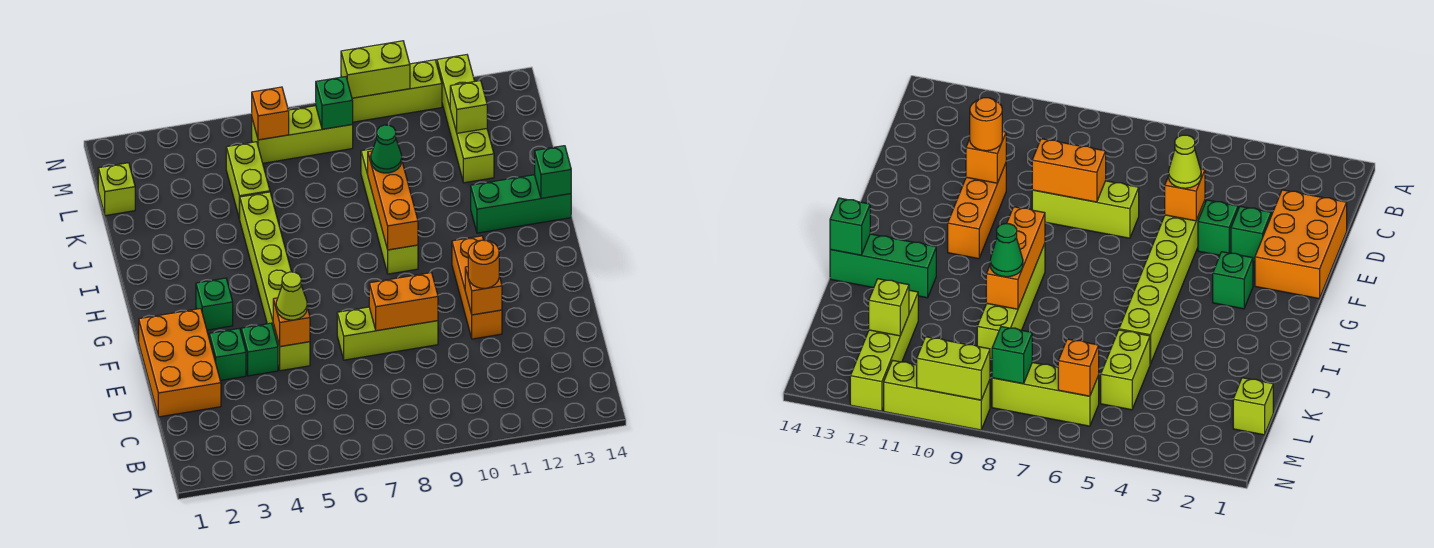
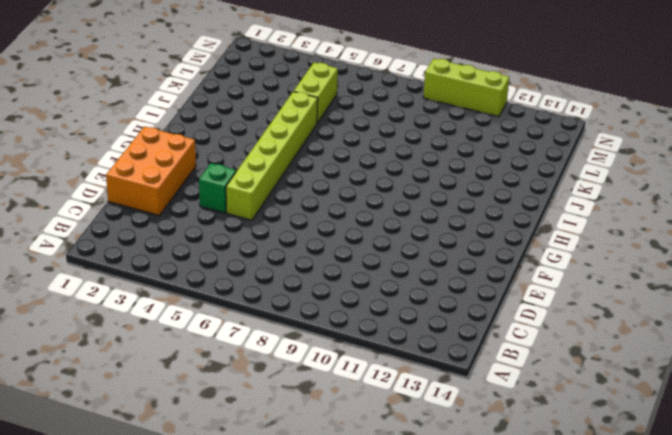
none -> green brick E3 level 1
none -> lime brick E7:E9 level 1
none -> orange brick E11:G11 level 1

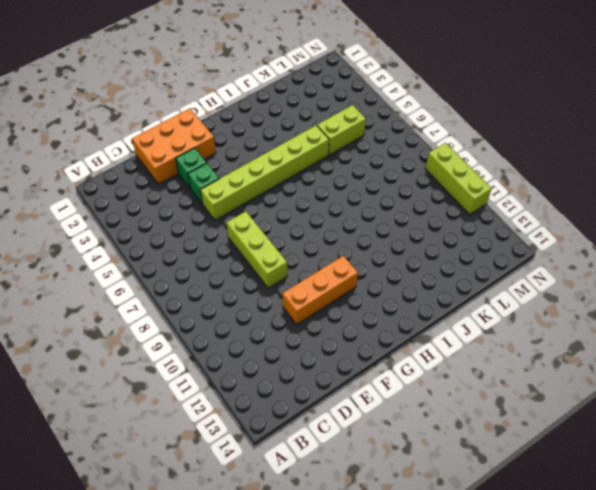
none -> green brick G3 level 1
none -> lime brick H9:K9 level 1
none -> green brick I12:I14 level 1

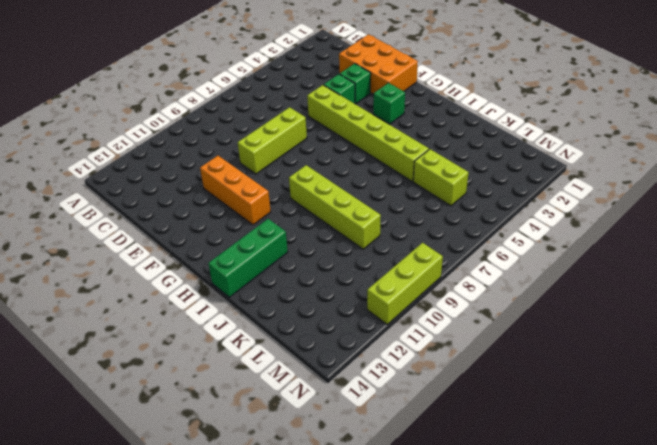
none -> lime brick K12:N12 level 1
none -> lime brick L1 level 1
none -> lime brick M6:M8 level 1

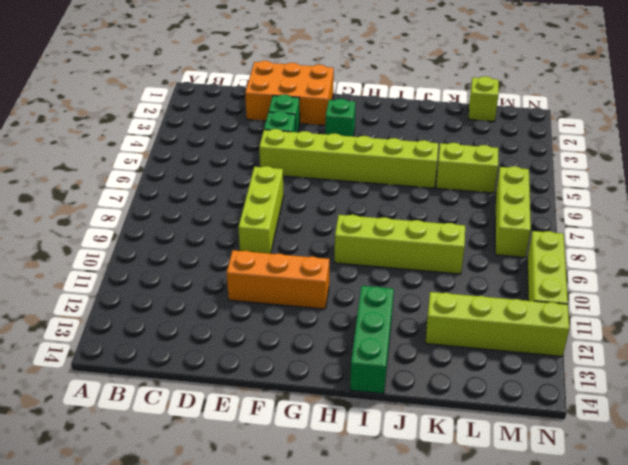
none -> orange brick E5 level 2
none -> orange brick E8:E9 level 2
none -> orange brick E11 level 2

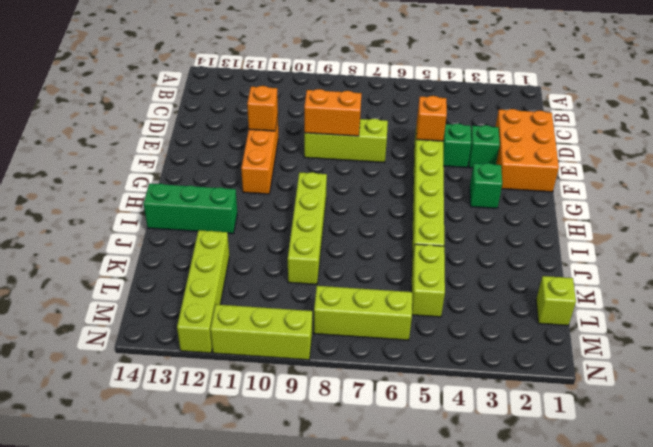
none -> orange brick H9:J9 level 2
none -> green brick I14 level 2
none -> lime brick L12 level 2

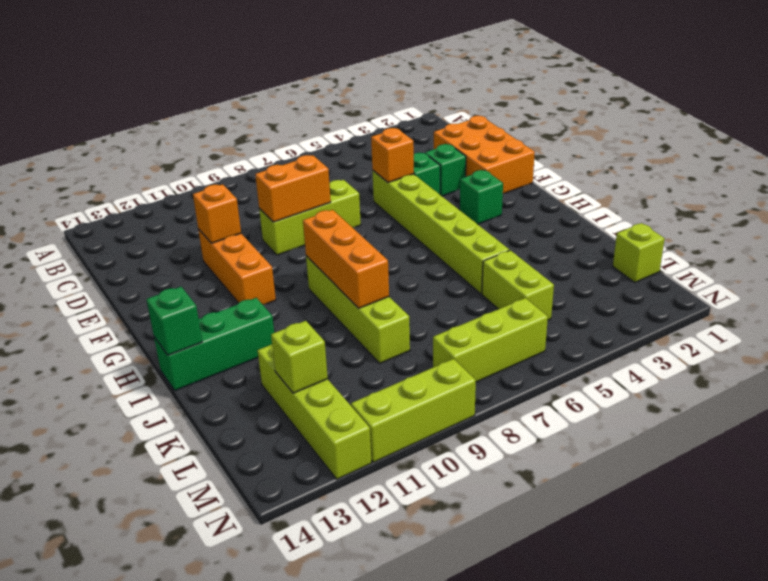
none -> orange brick M6 level 2
none -> green brick M8 level 2
none -> lime brick N9:N10 level 2

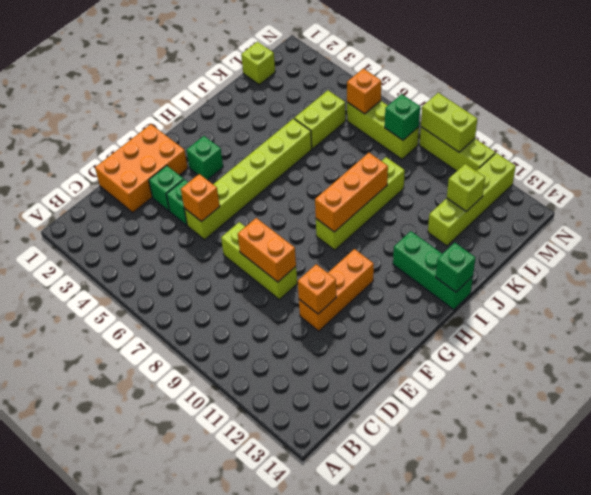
none -> lime cone E5 level 3
none -> orange round brick E11 level 3
none -> green cone J9 level 3

